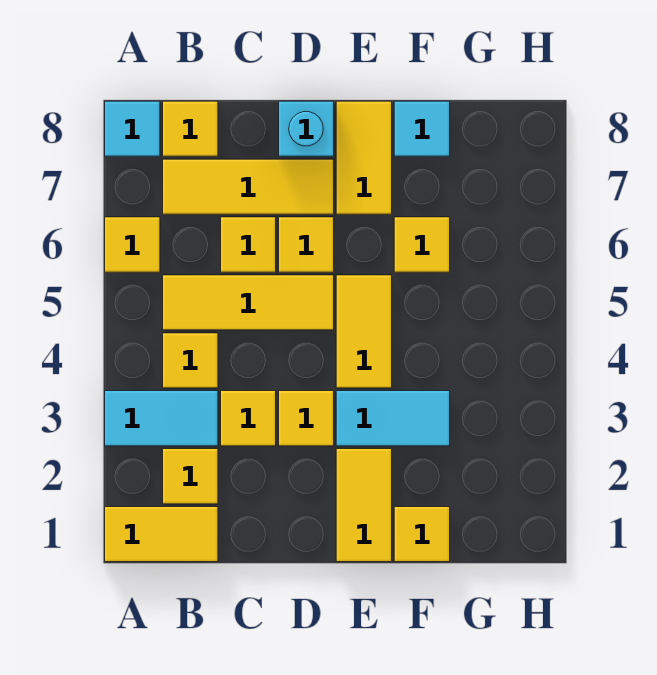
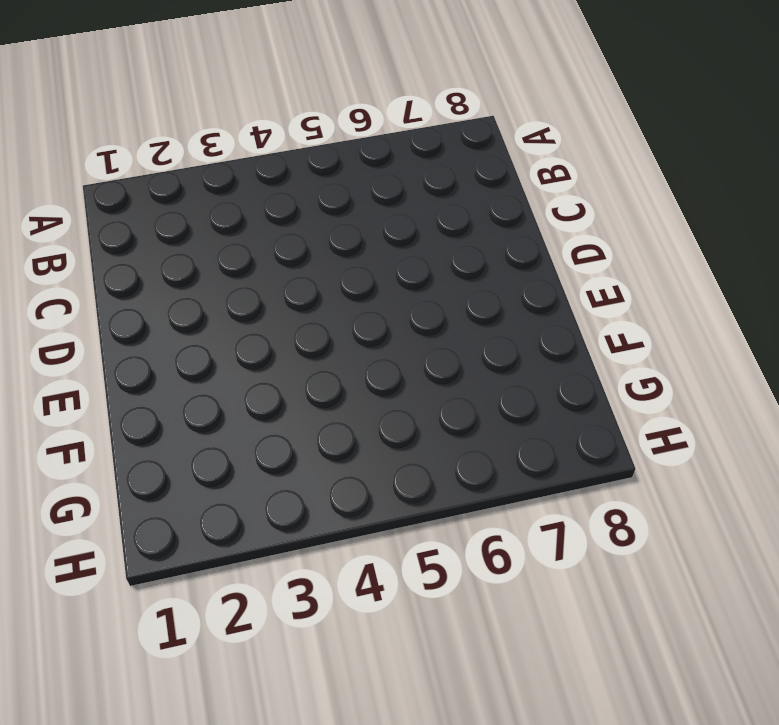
none -> yellow tile A1:B1 level 1
none -> cyan tile A3:B3 level 1
none -> yellow tile A6 level 1

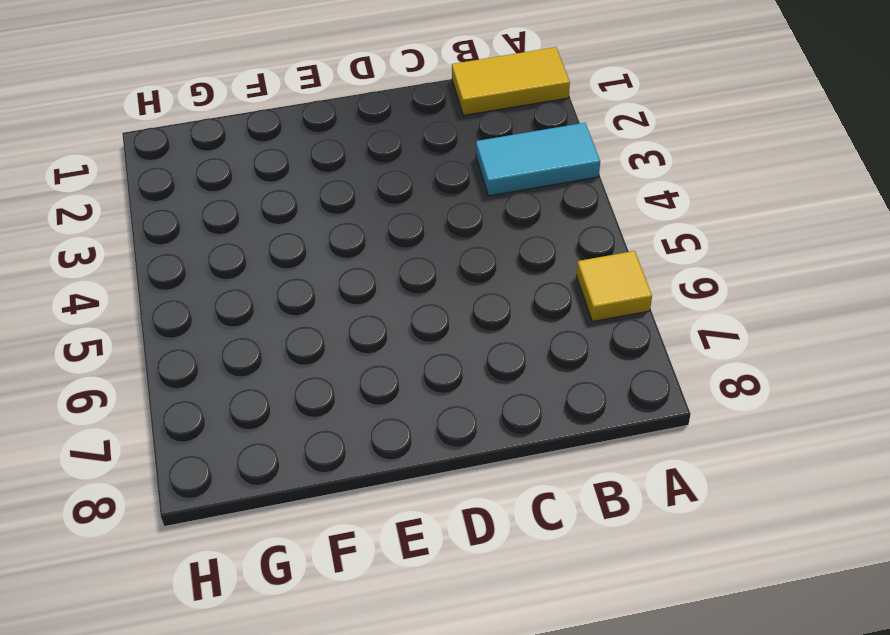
none -> cyan tile A8 level 1
none -> yellow tile B2 level 1
none -> yellow tile B4 level 1

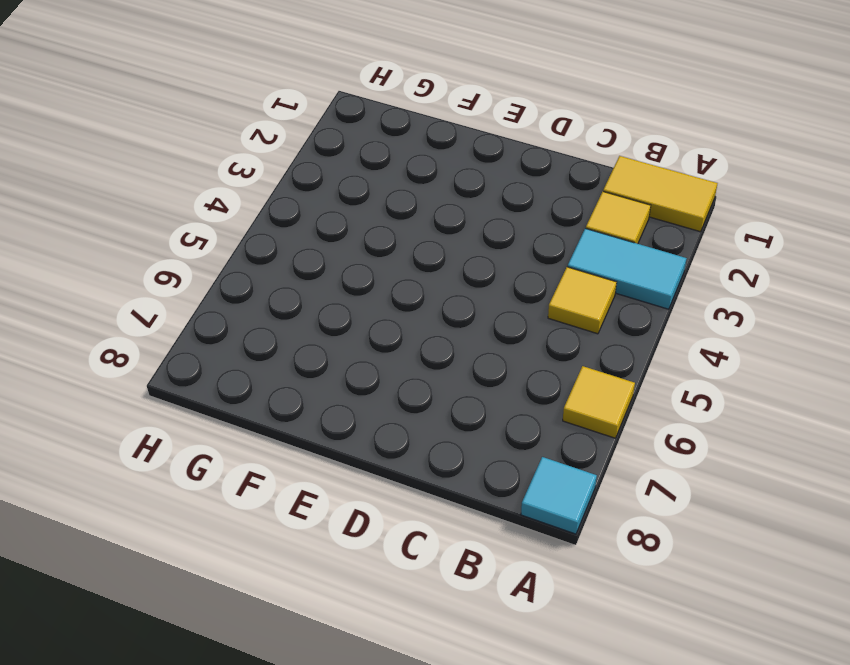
none -> yellow tile B5:D5 level 1
none -> yellow tile B7:D7 level 1
none -> yellow tile B8 level 1

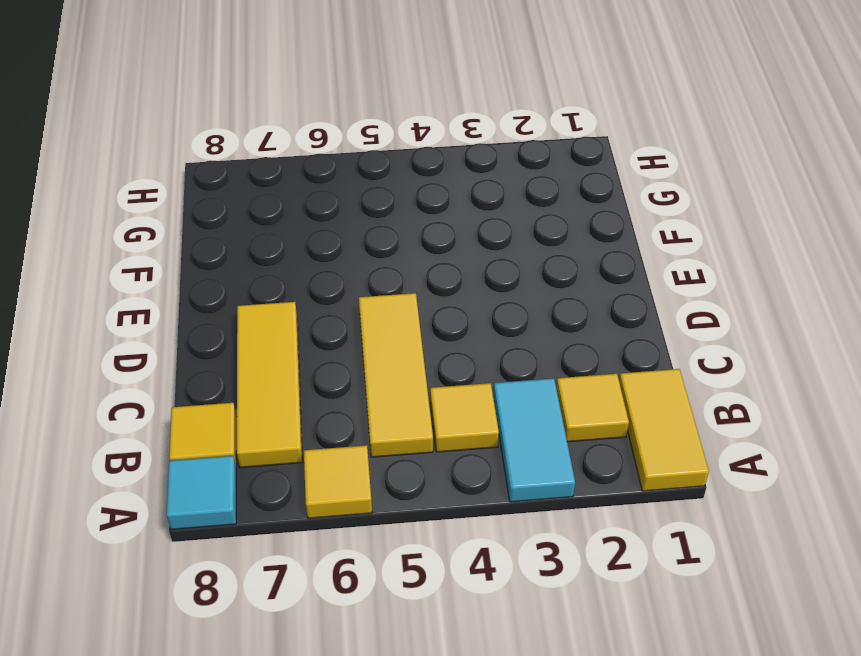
none -> yellow tile C3 level 1
none -> yellow tile C6 level 1
none -> yellow tile D3 level 1

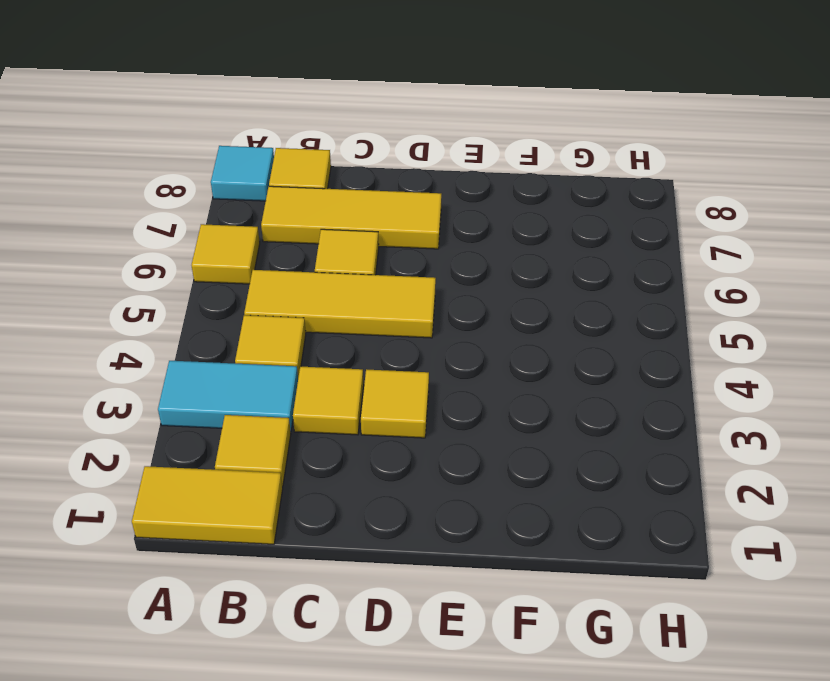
none -> yellow tile D6 level 1
none -> cyan brick D8 level 1
none -> yellow tile E1:E2 level 1

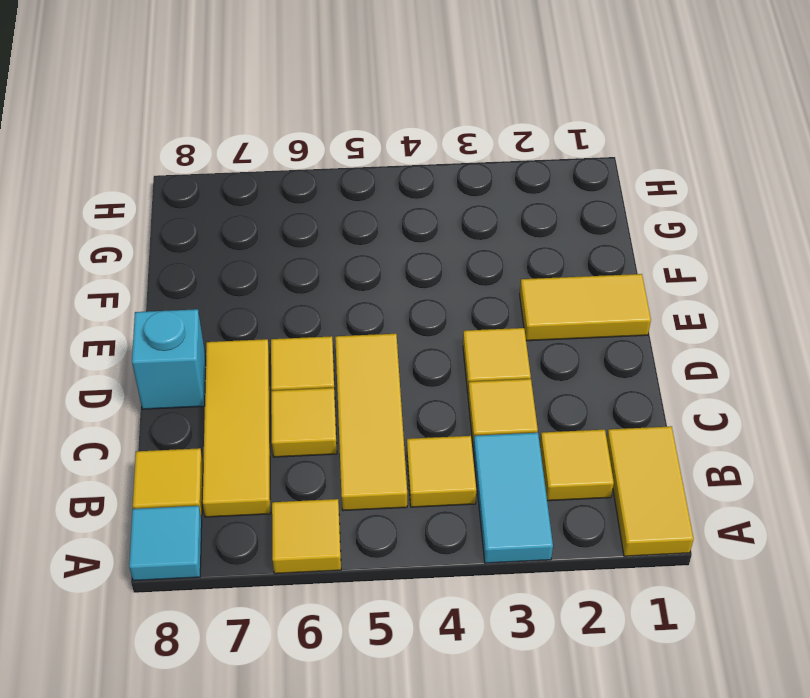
none -> cyan tile E3:F3 level 1
none -> yellow tile E4:E5 level 1
none -> yellow tile E7:E8 level 1

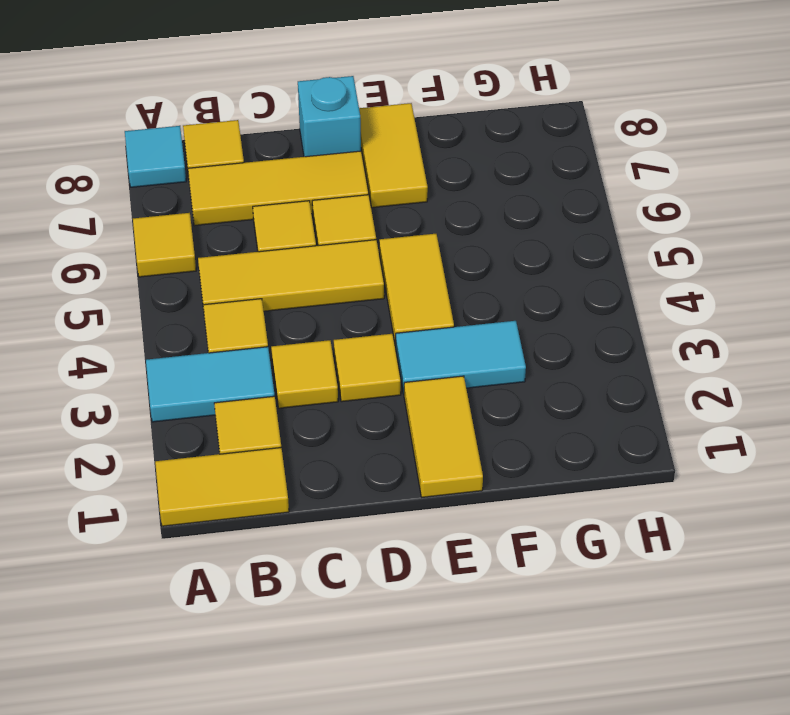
none -> yellow tile F1 level 1
none -> yellow tile F6 level 1
none -> cyan tile F8 level 1

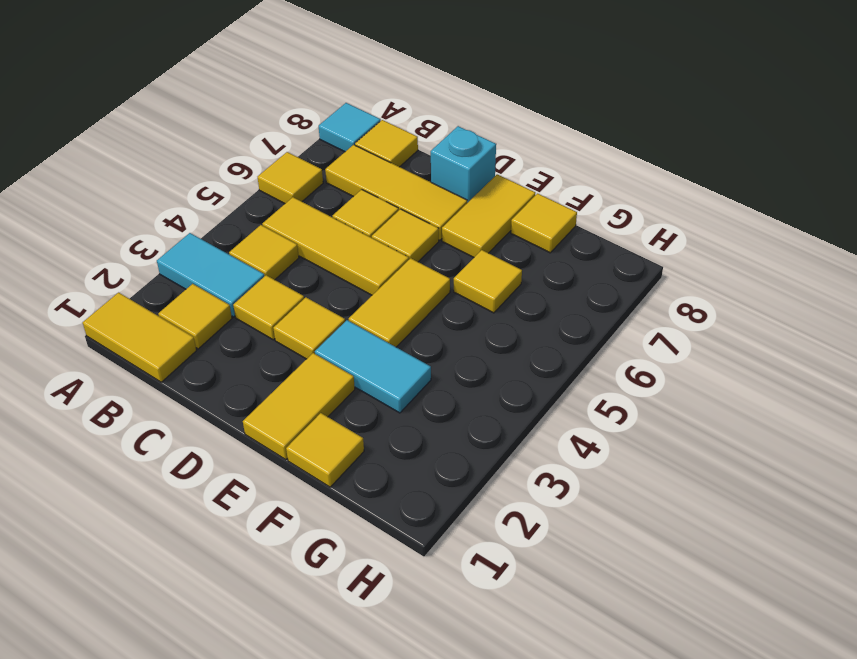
yellow tile F8 level 1 -> cyan tile F8 level 1

